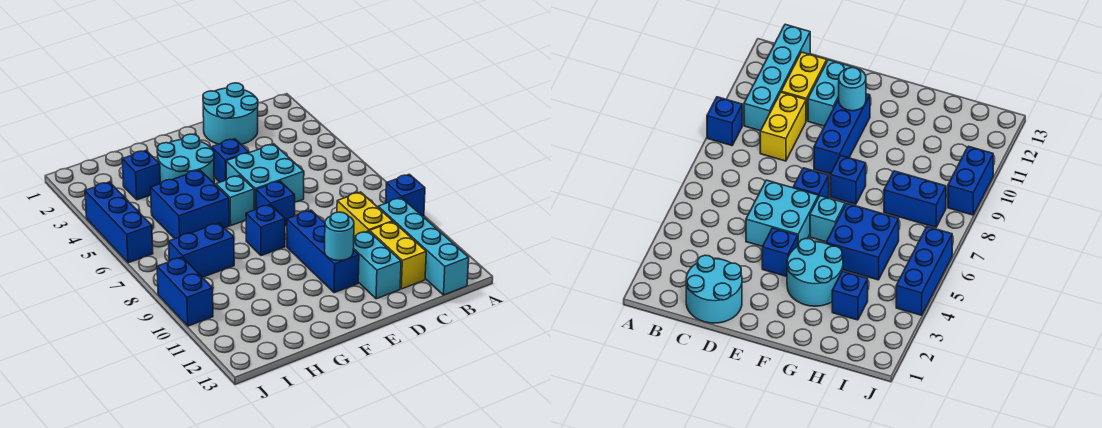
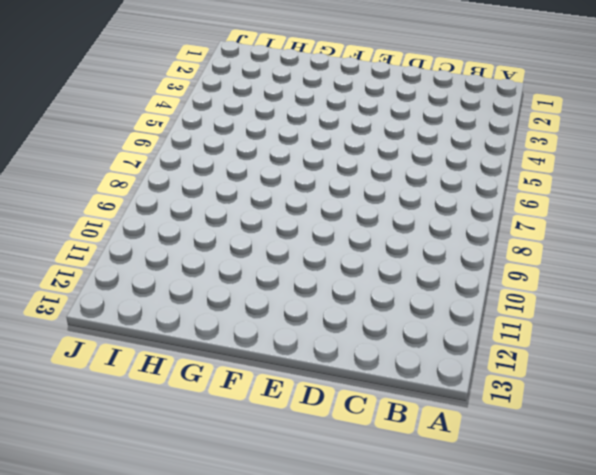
none -> blue brick A9 level 1
none -> cyan brick B10:B13 level 1
none -> cyan round brick C1:D2 level 1

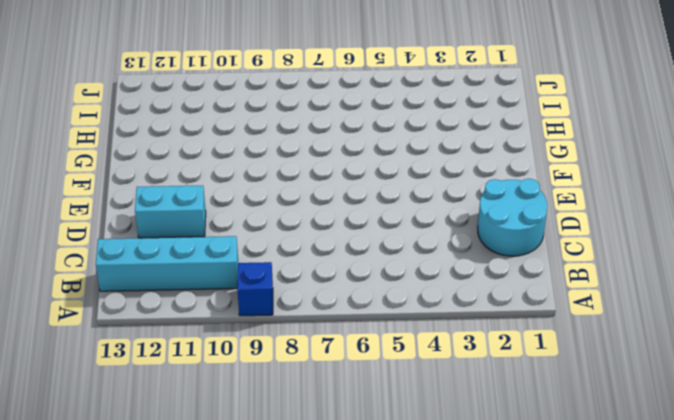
none -> yellow brick C9:C10 level 1
none -> yellow brick C11:C12 level 1
none -> cyan brick D5:E6 level 1

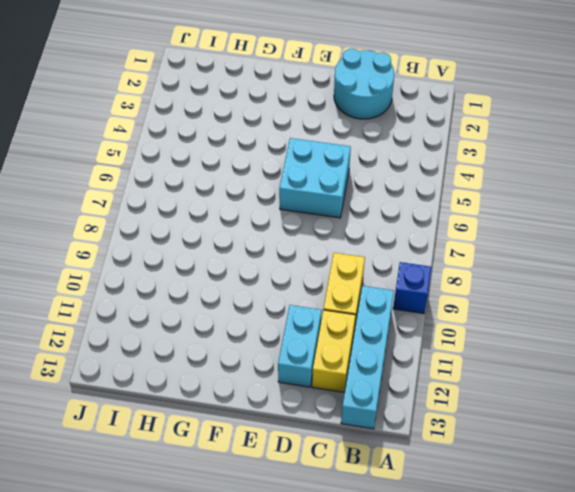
none -> blue brick E4 level 1
none -> blue brick E7 level 1
none -> blue brick E9:E11 level 1

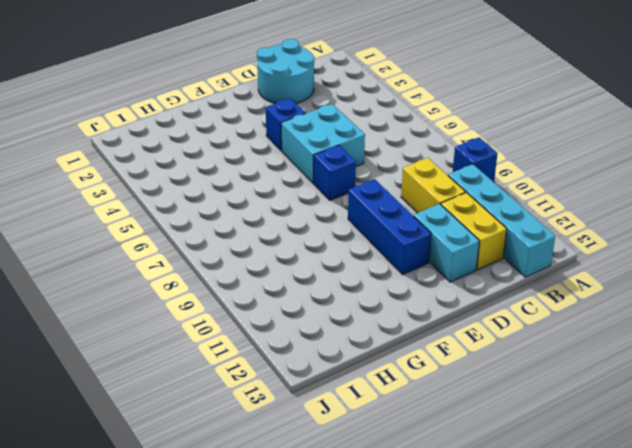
none -> cyan round brick F3:G4 level 1
none -> cyan brick F6 level 1
none -> blue brick F8 level 1

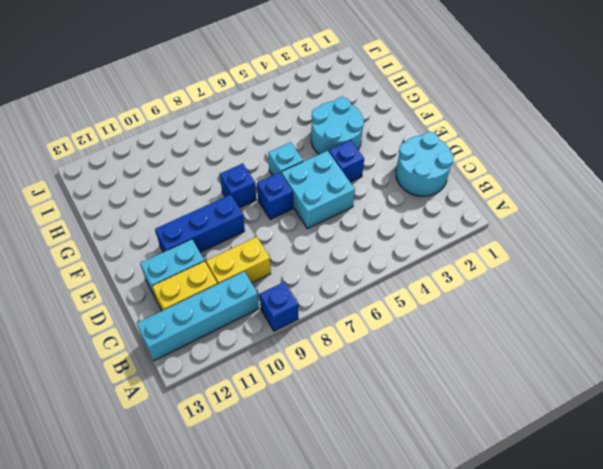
none -> blue brick G5:H6 level 1
none -> blue brick H3 level 1
none -> blue brick H8:I8 level 1

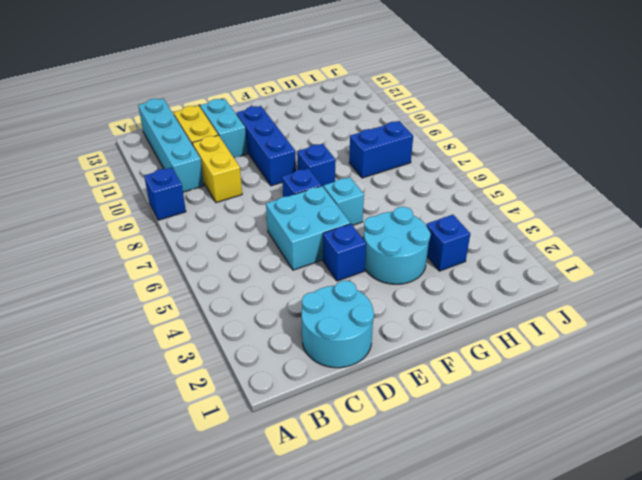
none -> blue brick G5:H6 level 1
none -> blue brick J4:J6 level 1
none -> blue brick J9:J10 level 1

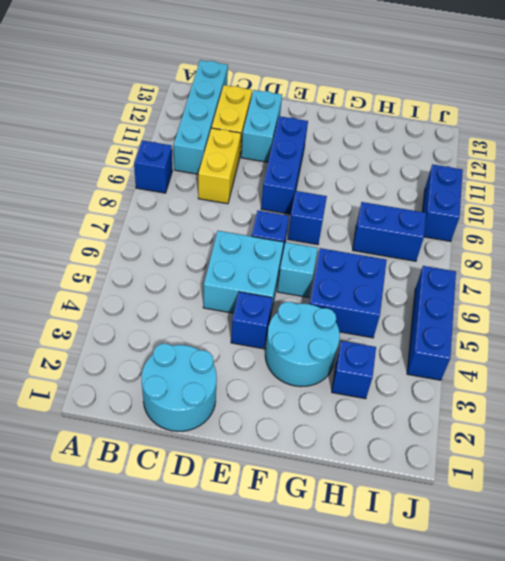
none -> cyan round brick E11 level 2

